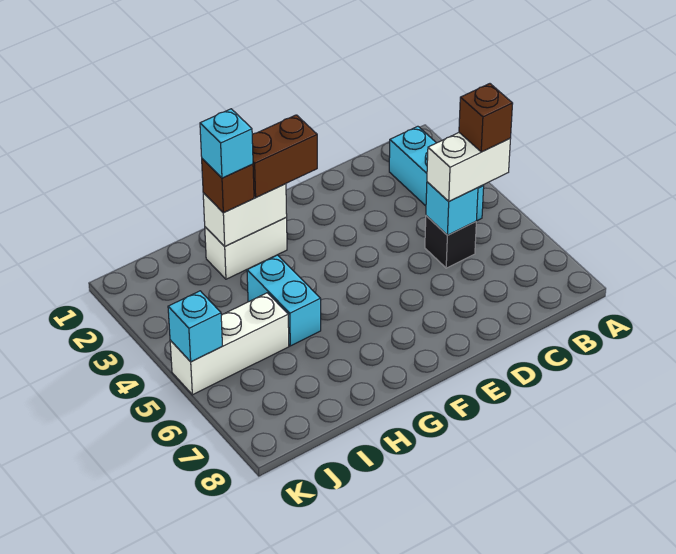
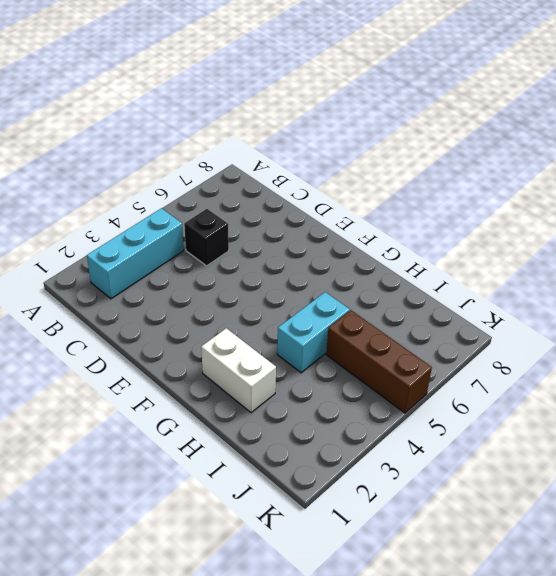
brown brick I5:K5 level 1 -> white brick I5:K5 level 1
none -> cyan brick C5 level 2
none -> white brick G2:H2 level 2
none -> cyan brick K5 level 2

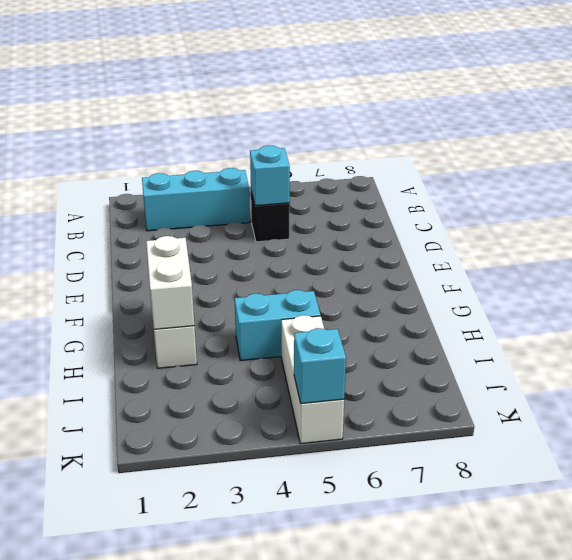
none -> white brick B5:C5 level 3
none -> brown brick F2:G2 level 3
none -> brown brick H2 level 3

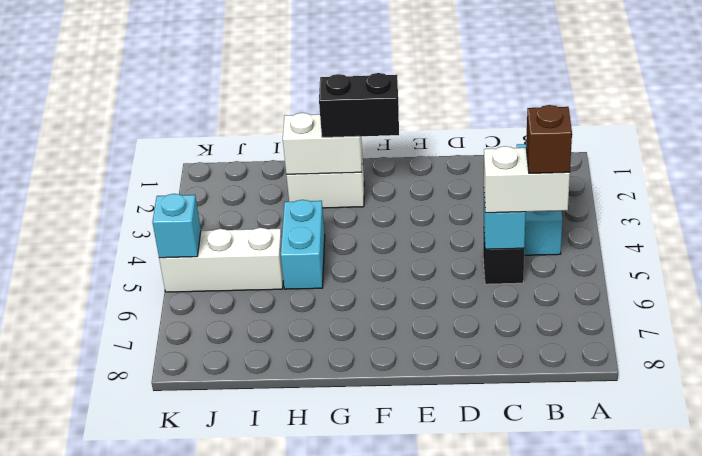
black brick F2:G2 level 3 -> brown brick F2:G2 level 3
none -> brown brick H2 level 3
none -> cyan brick H2 level 4

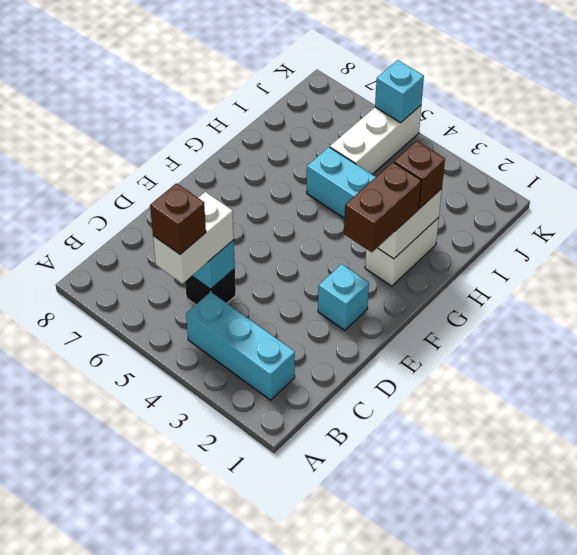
cyan brick E2 level 1 -> cyan brick H2 level 4

